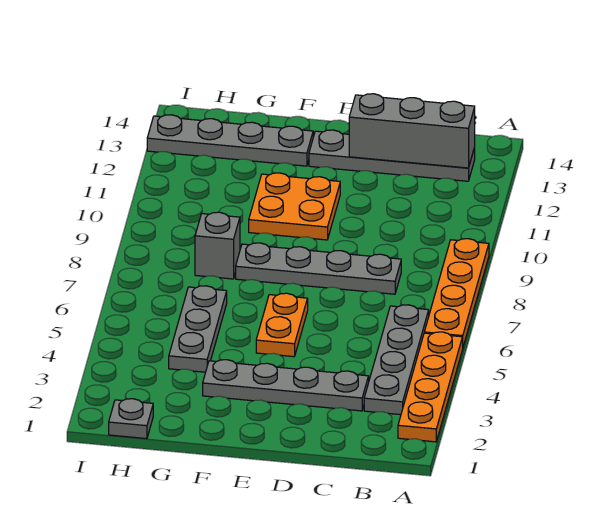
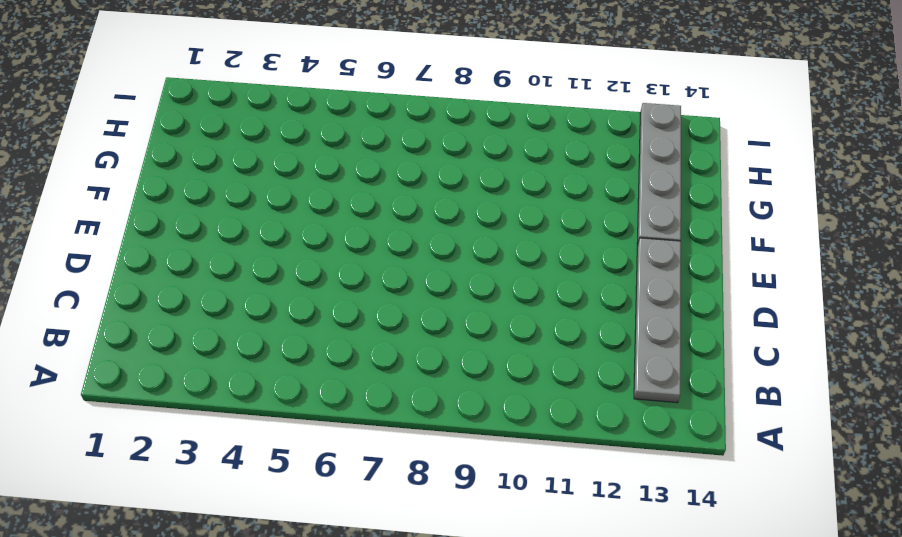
none -> orange plate A2:A5 level 1
none -> orange plate A6:A9 level 1
none -> grey plate B3:B6 level 1

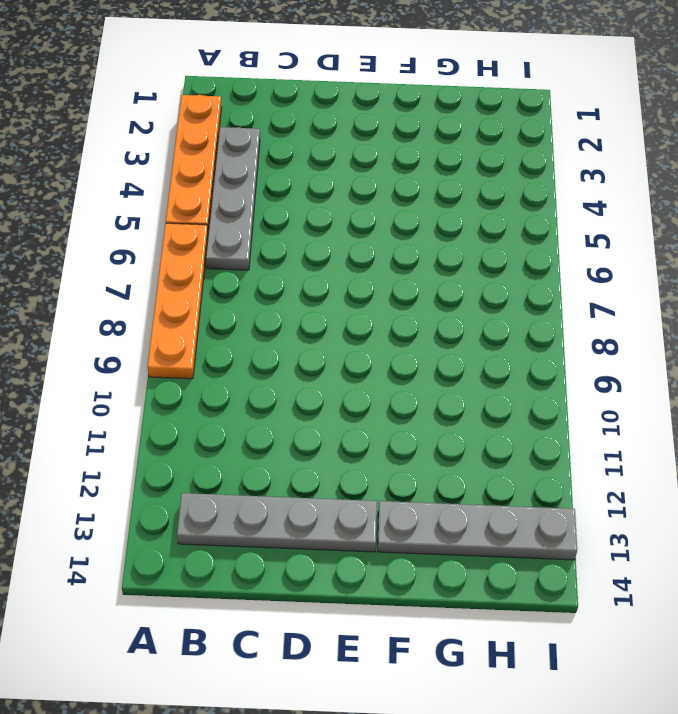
none -> grey plate C3:F3 level 1
none -> grey plate C8:F8 level 1
none -> orange plate E5:E6 level 1

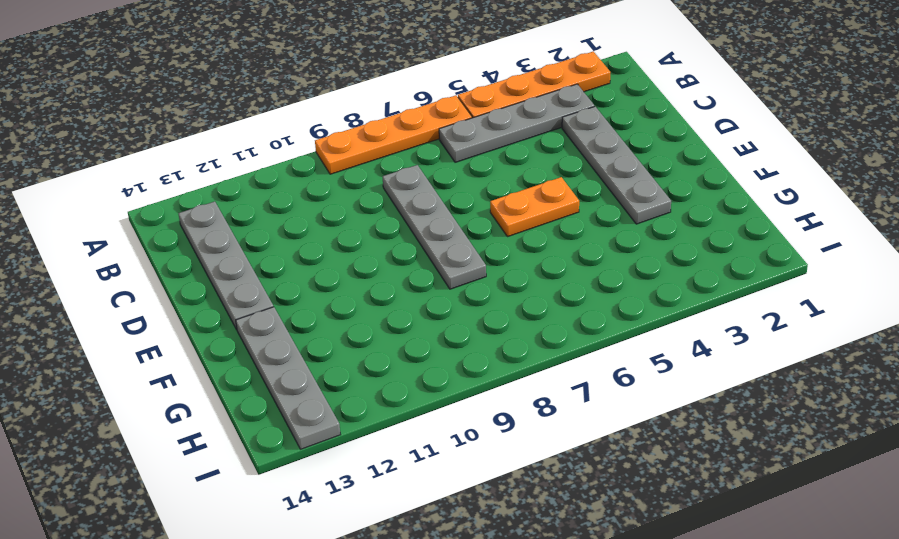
none -> orange plate E10:F11 level 1
none -> grey plate G4:G6 level 1
none -> grey brick G8 level 1

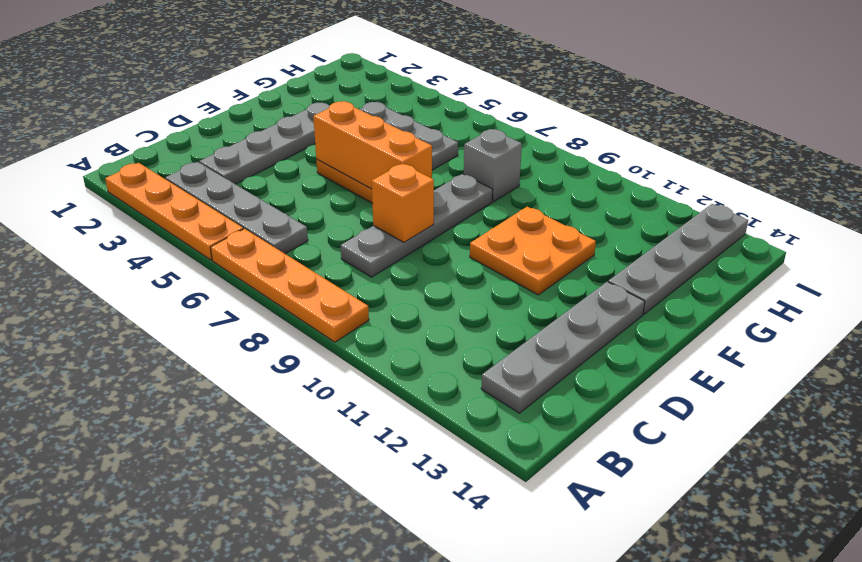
orange brick D8 level 2 -> none
orange brick E5:E7 level 2 -> none
none -> grey plate H1 level 1
none -> grey brick B13:D13 level 2

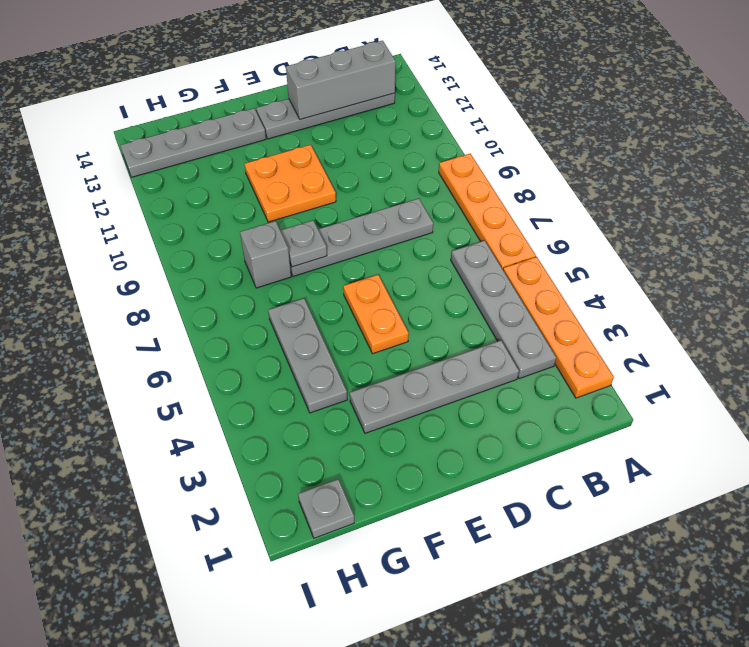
grey plate F8 level 2 -> none

